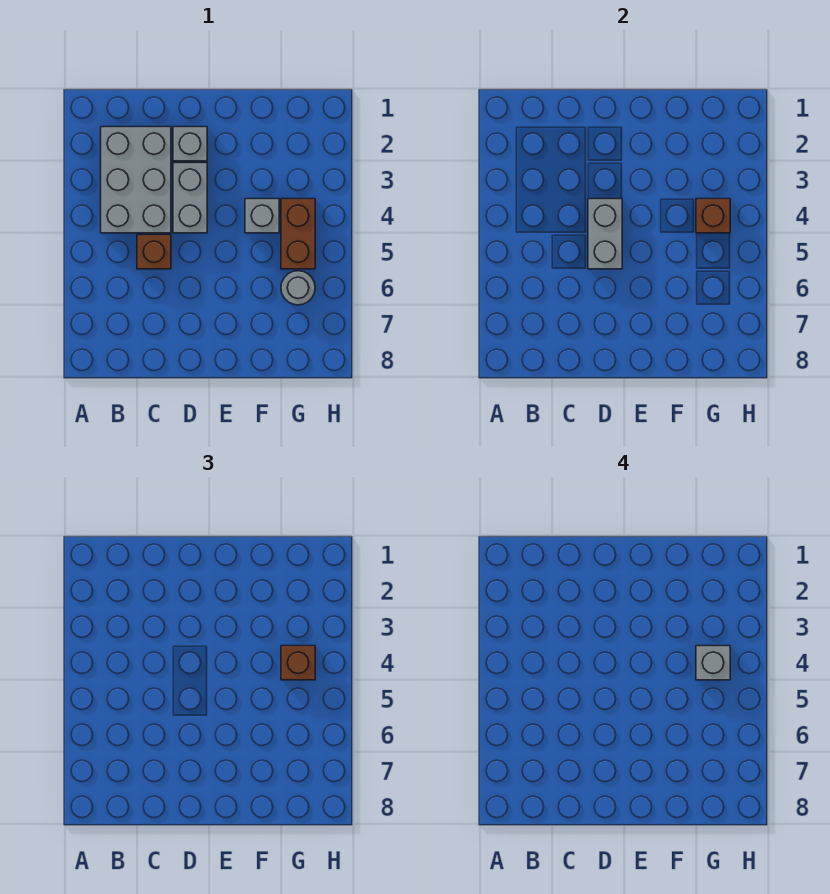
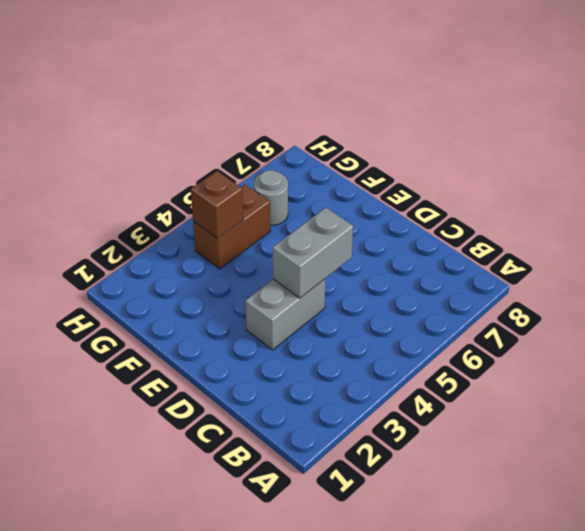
none -> grey brick B2:C4 level 1
none -> brown brick C5 level 1

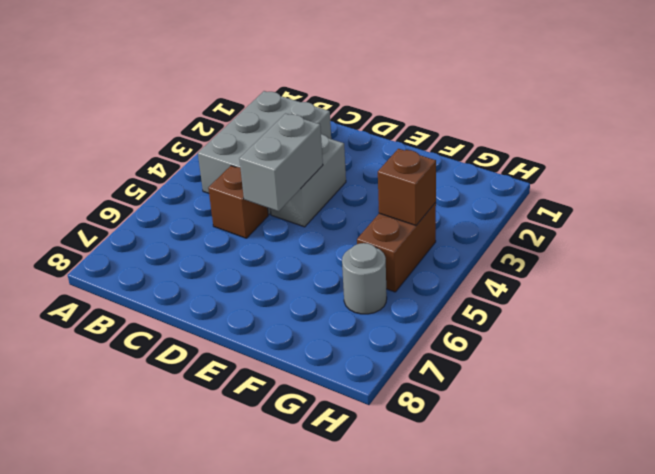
none -> grey brick D2 level 1
none -> grey brick F4 level 1

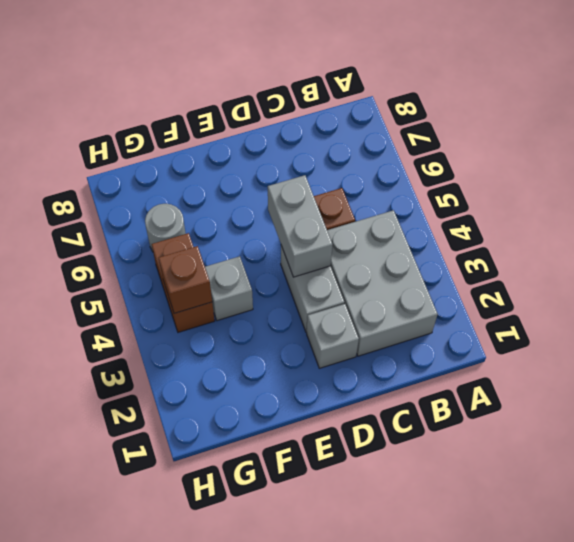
none -> brown brick G4 level 3
none -> grey brick G4 level 4

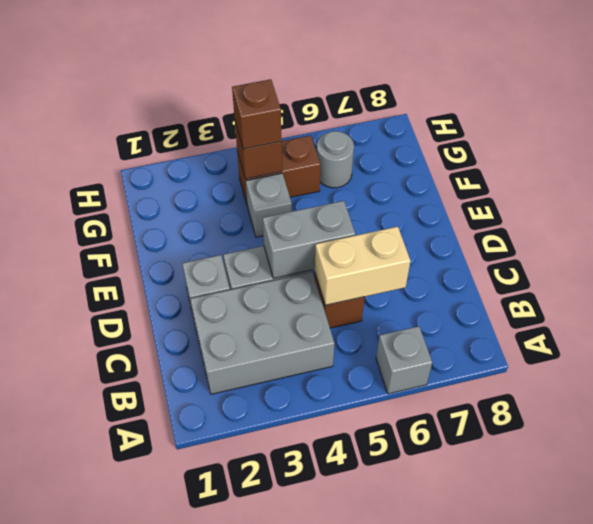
grey brick A6 level 1 -> grey brick G4 level 4
tan brick C5:C6 level 2 -> none

